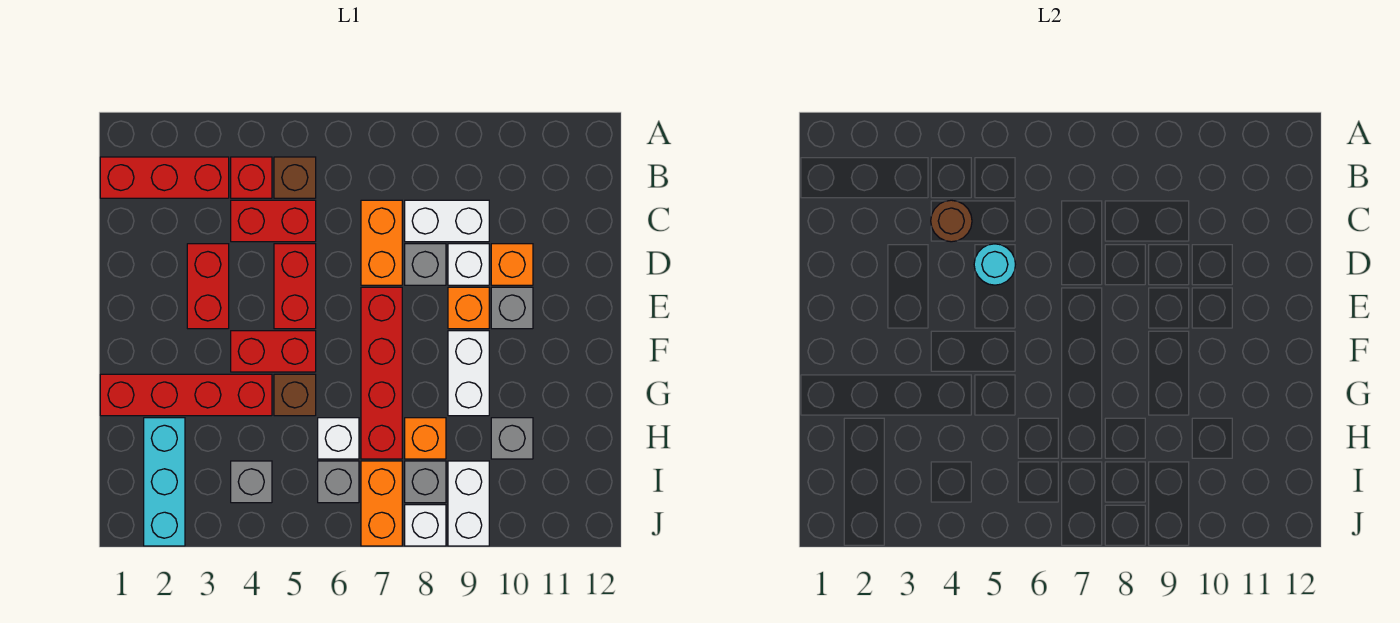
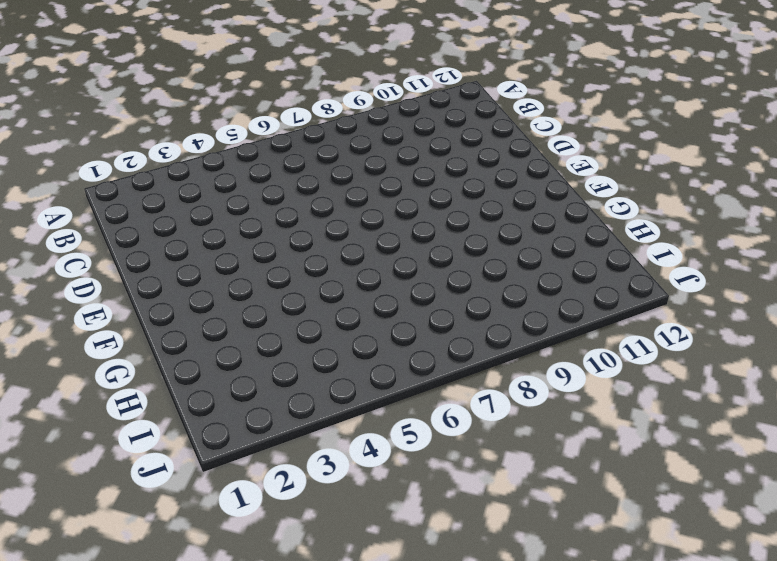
none -> red brick B1:B3 level 1
none -> red brick B4 level 1
none -> brown brick B5 level 1
none -> red brick C4:C5 level 1

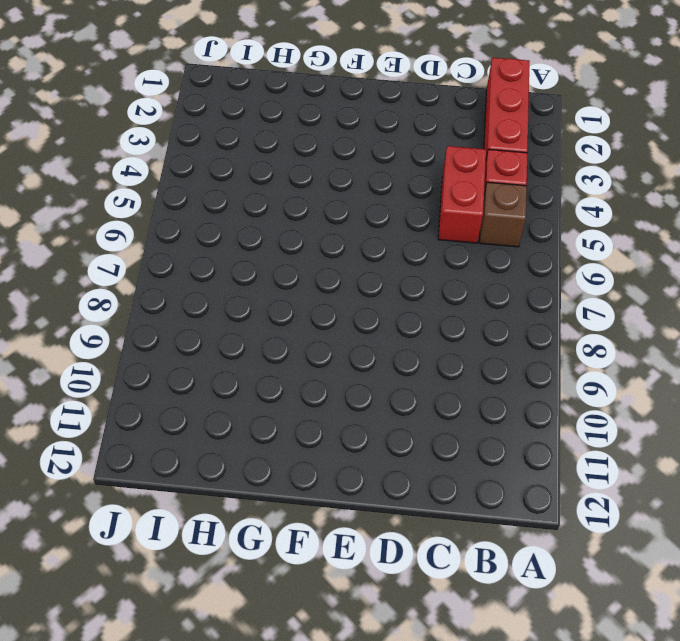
none -> orange brick C7:D7 level 1
none -> white brick C8:C9 level 1
none -> red brick D3:E3 level 1
none -> red brick D5:E5 level 1

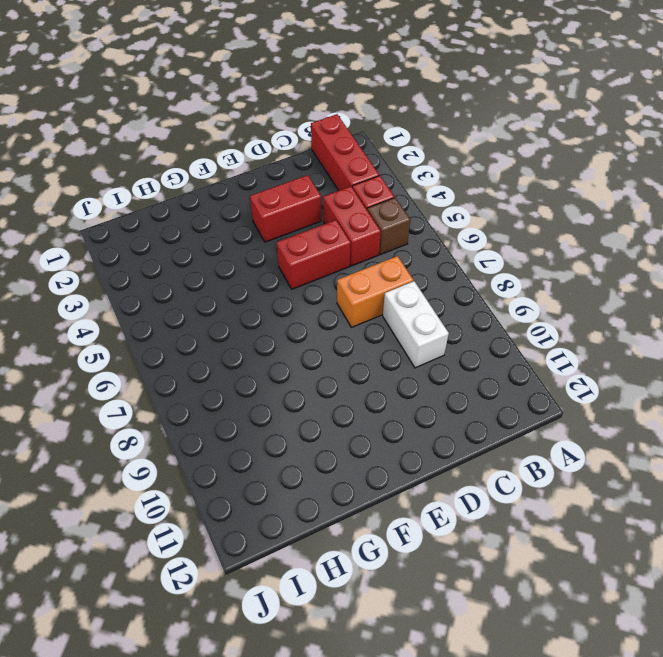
none -> grey brick D8 level 1
none -> white brick D9 level 1
none -> orange brick D10 level 1
none -> red brick E7:H7 level 1

